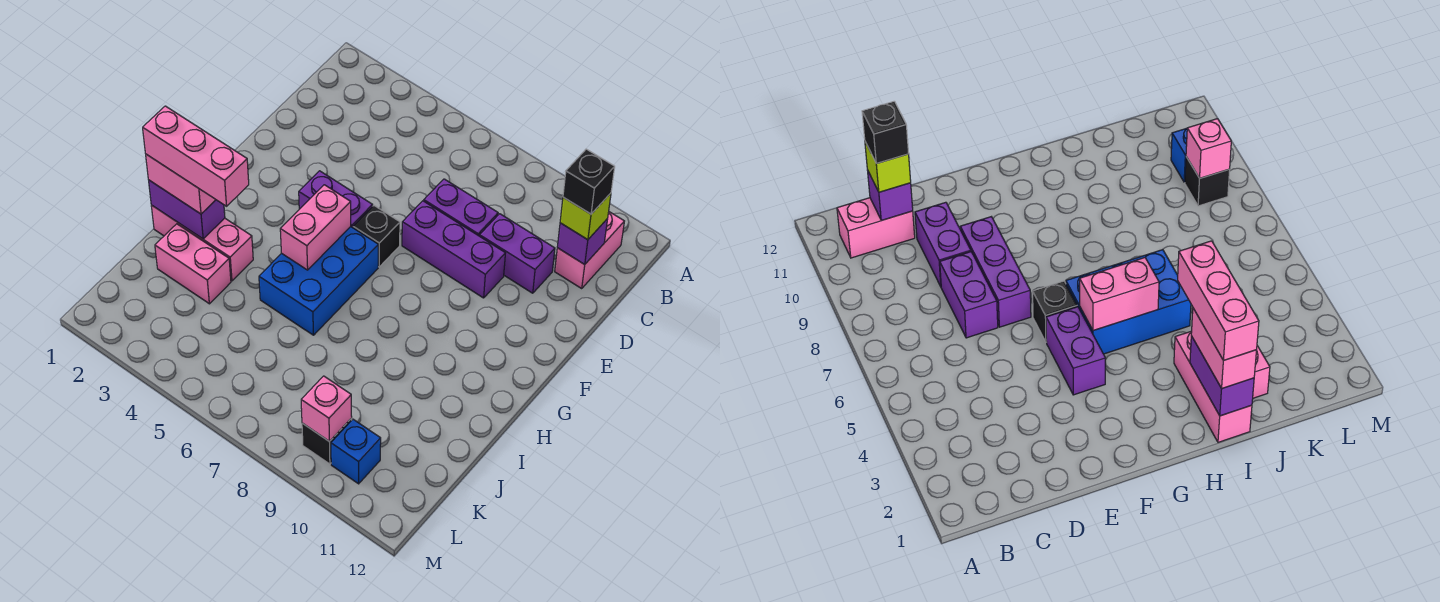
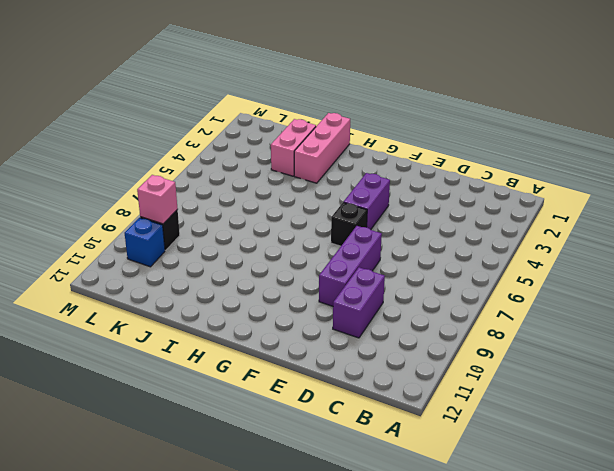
none -> pink brick B11:C11 level 1
none -> purple brick D7:D8 level 1
none -> blue brick G5:I6 level 1

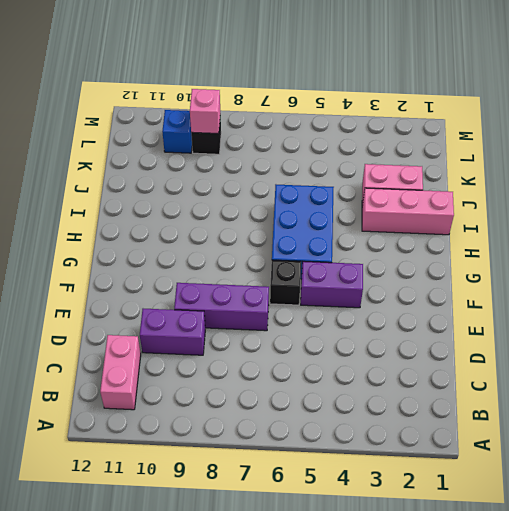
none -> purple brick D7:D8 level 1
none -> purple brick C11 level 2
none -> pink brick G5:H5 level 2

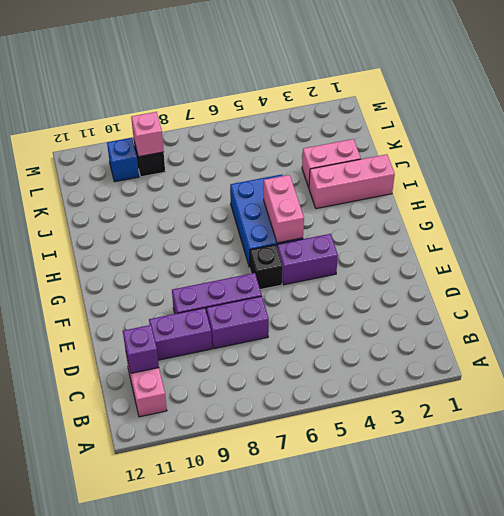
none -> purple brick I1:I2 level 2
none -> lime brick C11 level 3
none -> pink brick I1:I2 level 3

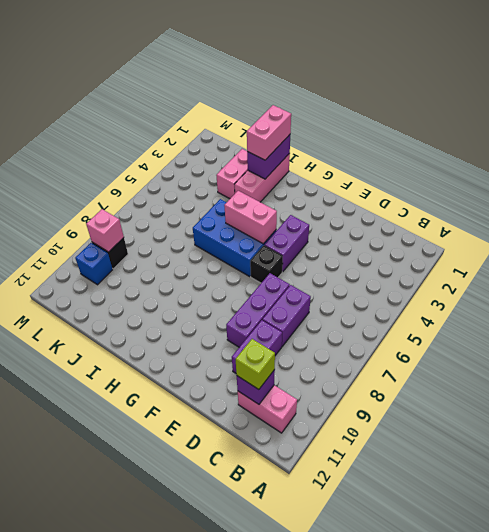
none -> black brick C11 level 4
none -> pink brick I1:I3 level 4

